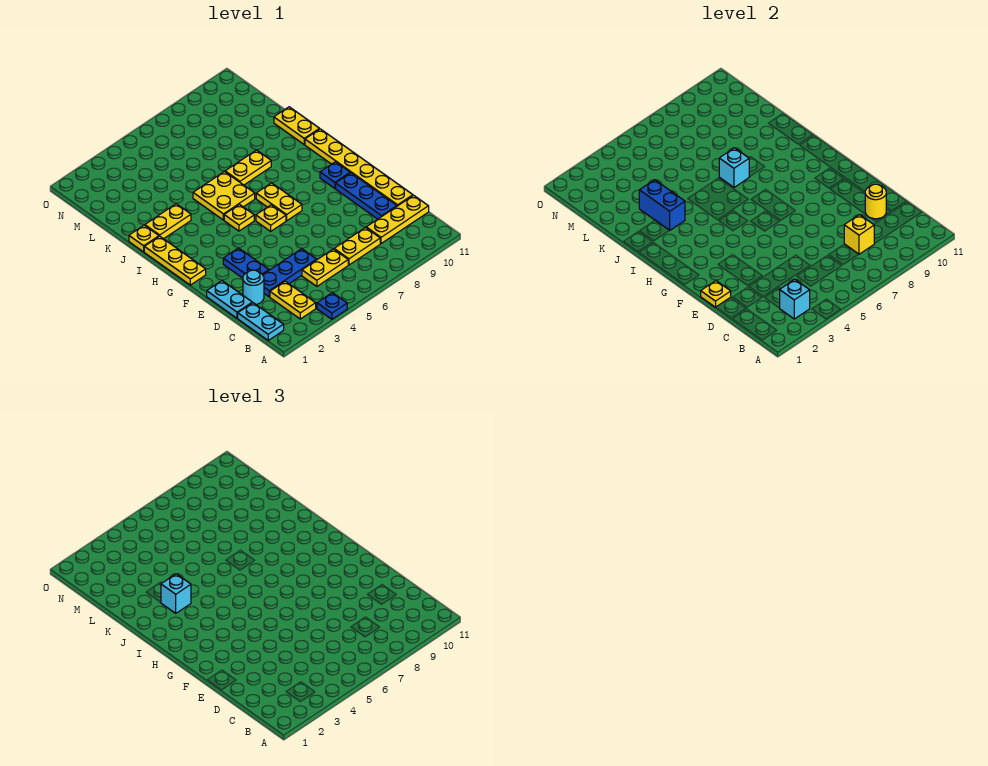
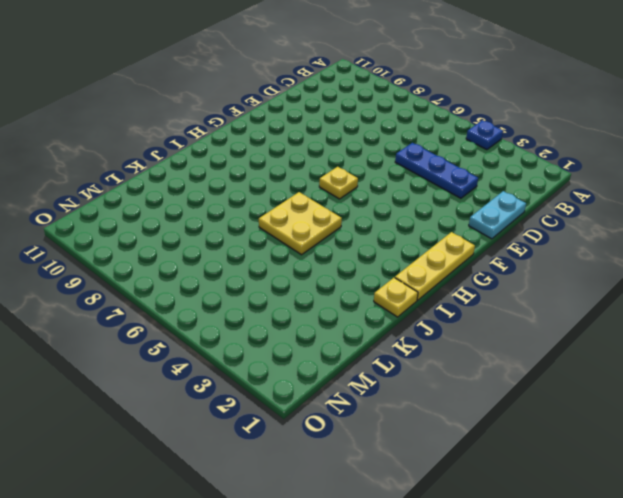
none -> cyan plate B1:C1 level 1
none -> yellow plate B3:C3 level 1
none -> yellow plate C5:C6 level 1

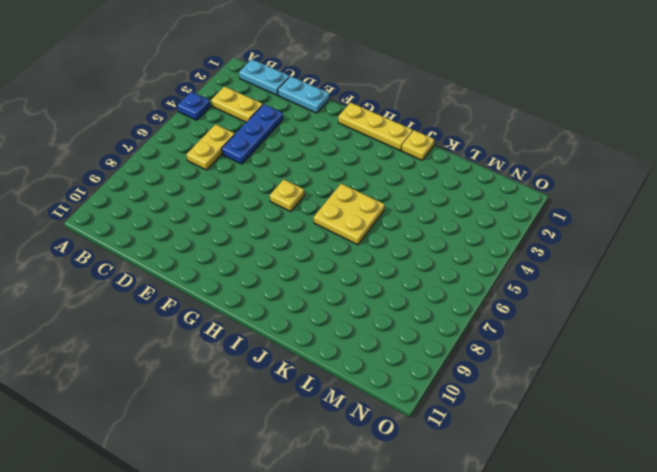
none -> yellow plate C7:C8 level 1
none -> yellow plate C9:C11 level 1
none -> cyan round brick D2 level 1

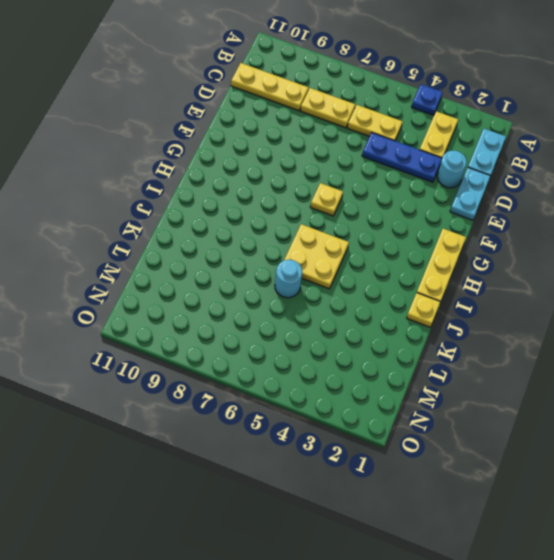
cyan round brick K6 level 1 -> none
none -> blue plate D10:F10 level 1
none -> yellow plate D11:I11 level 1
none -> blue plate E3:F3 level 1

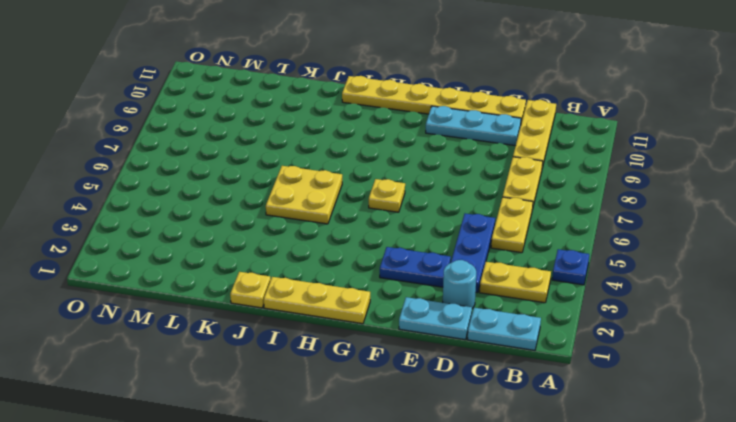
cyan plate D10:F10 level 1 -> blue plate D10:F10 level 1
none -> yellow plate G7:H7 level 1
none -> blue plate G10 level 1
none -> yellow plate H5 level 1

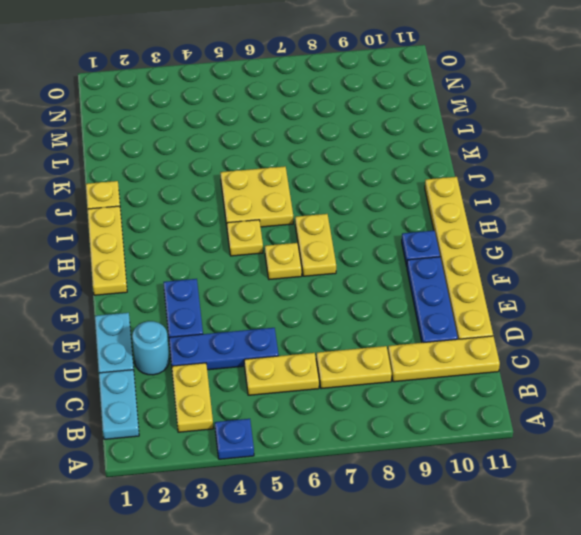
none -> yellow plate J2:J3 level 1
none -> yellow plate J7:J8 level 1
none -> yellow plate J11:K11 level 1

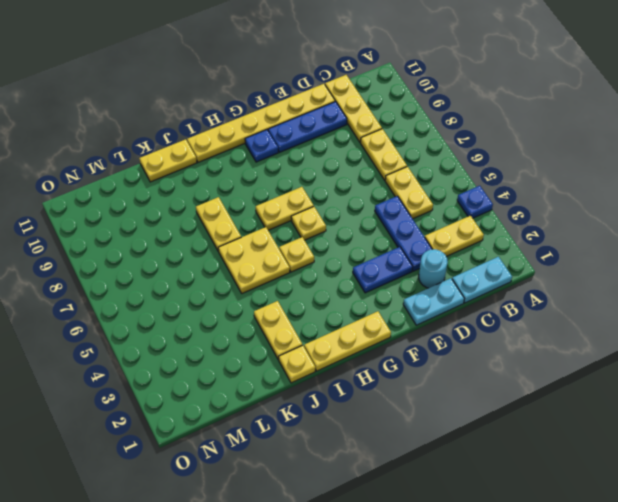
none -> cyan brick B3 level 2
none -> yellow brick C8 level 2
none -> yellow round brick D10 level 2

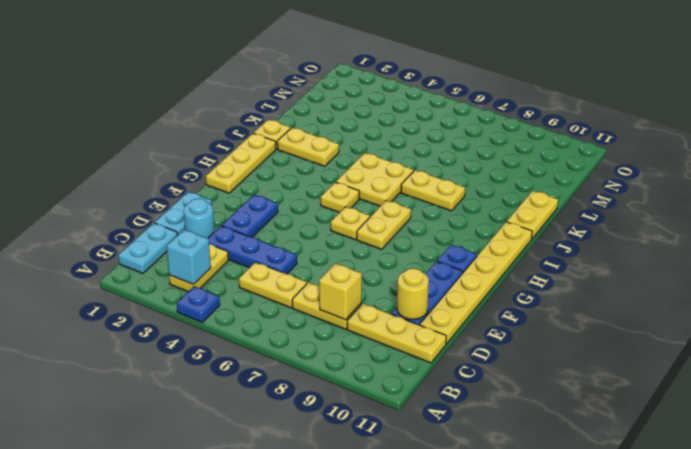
none -> yellow plate E1 level 2
none -> blue brick J3:K3 level 2
none -> cyan brick J7 level 2

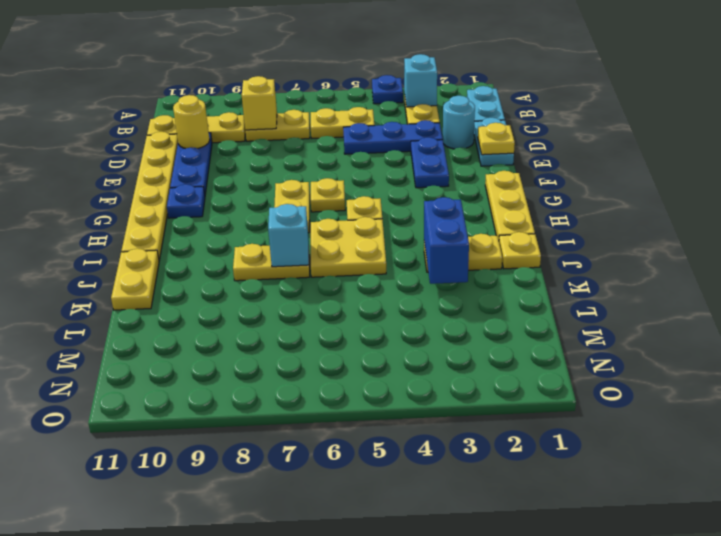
none -> cyan brick J3 level 3

